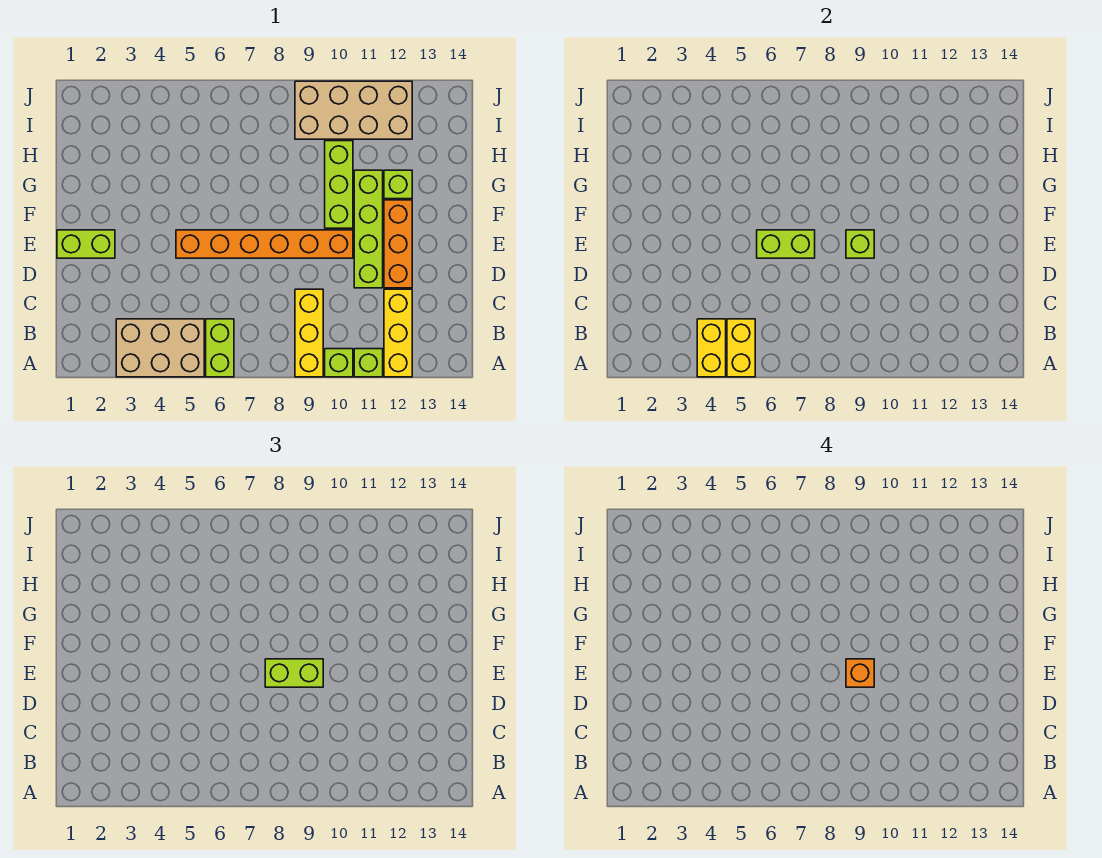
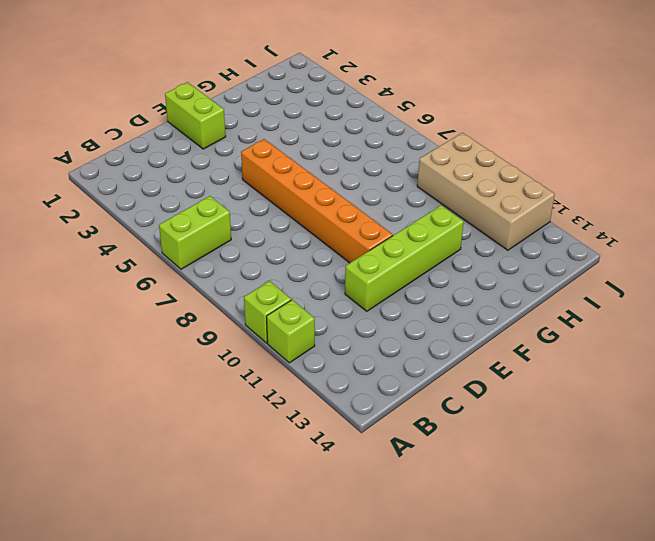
none -> tan brick A3:B5 level 1
none -> yellow brick A9:C9 level 1
none -> yellow brick A12:C12 level 1

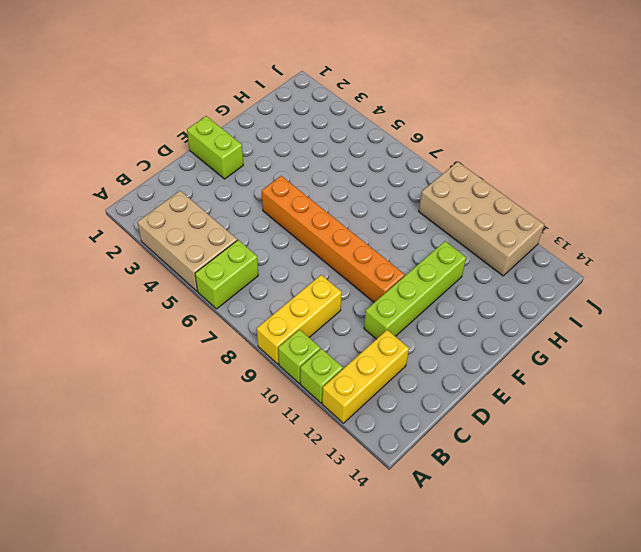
none -> orange brick D12:F12 level 1
none -> lime brick F10:H10 level 1
none -> lime brick G12 level 1

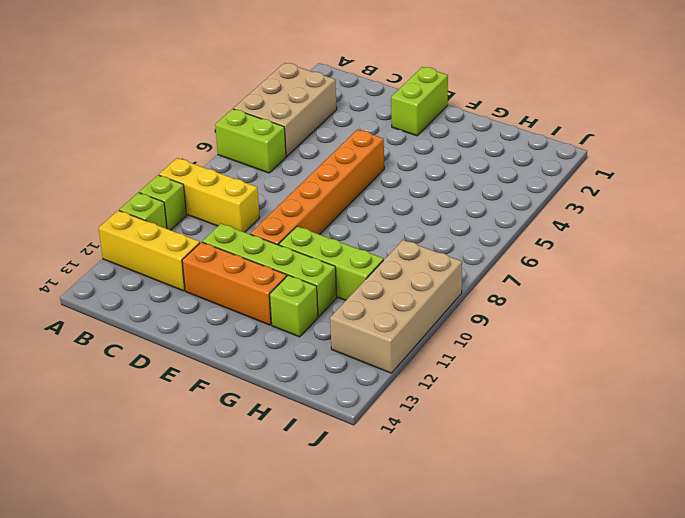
none -> yellow brick A4:B4 level 2
none -> yellow brick A5:B5 level 2
none -> lime brick E6:E7 level 2

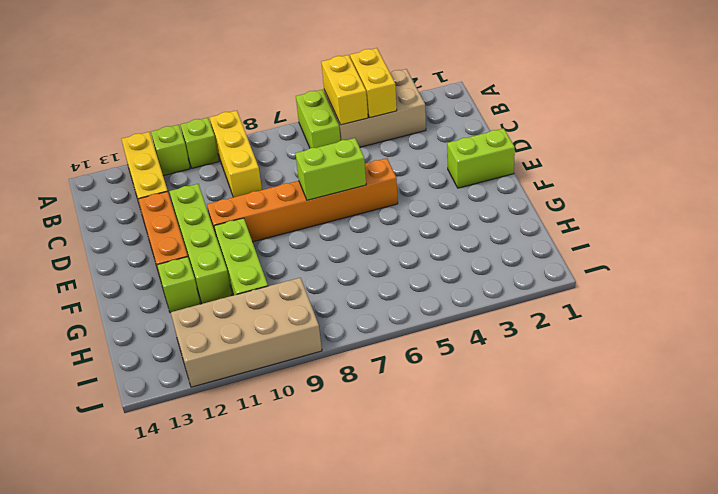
none -> lime brick E9 level 2
none -> lime brick E8:E9 level 3
none -> orange brick E9 level 4

